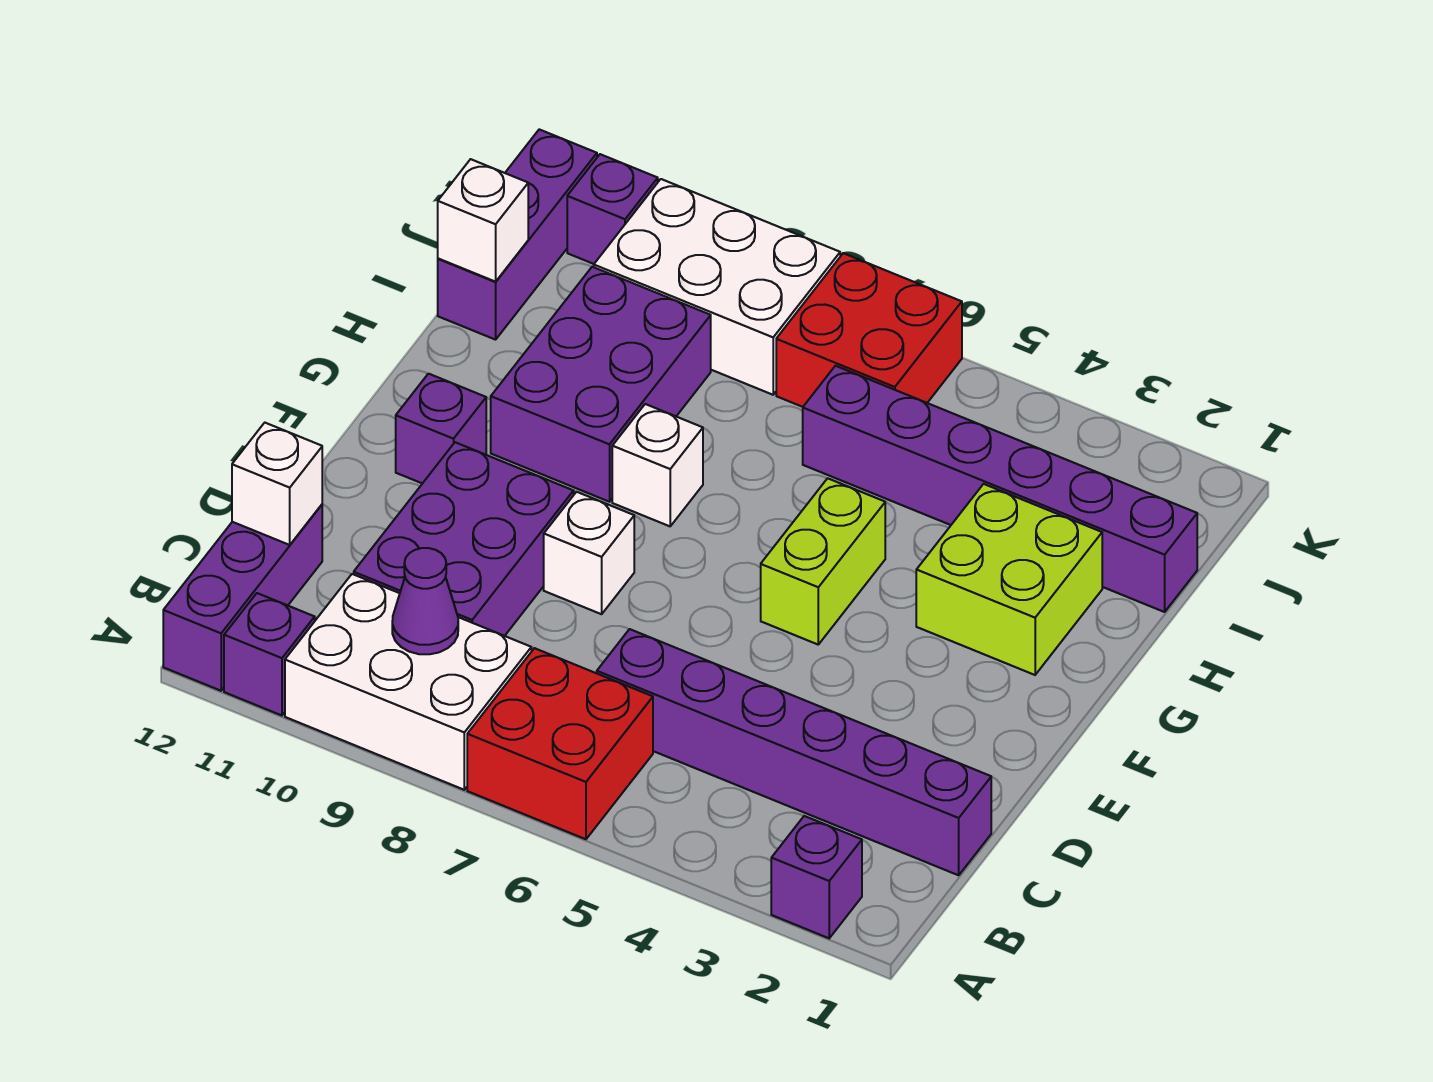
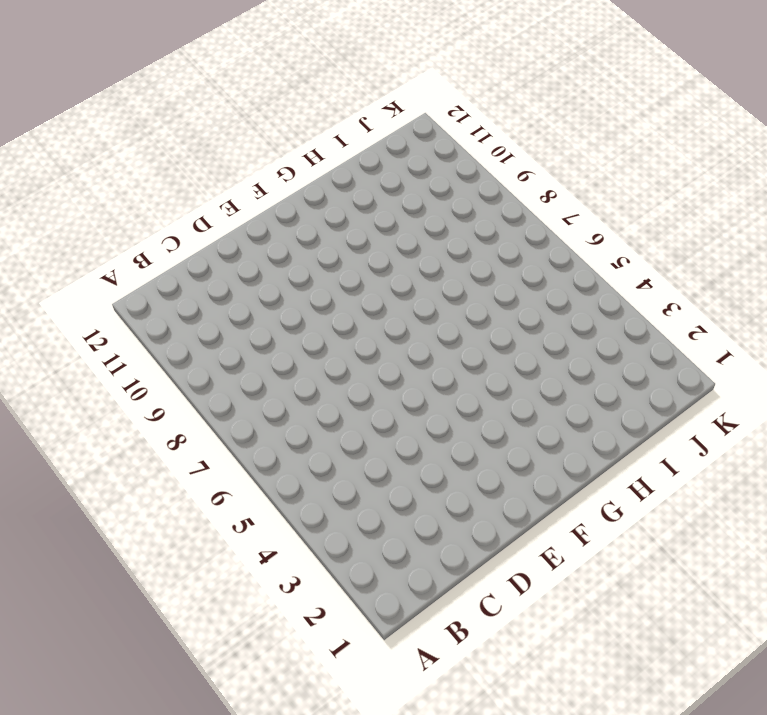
none -> purple brick A2 level 1
none -> red brick A6:B7 level 1
none -> white brick A8:B10 level 1

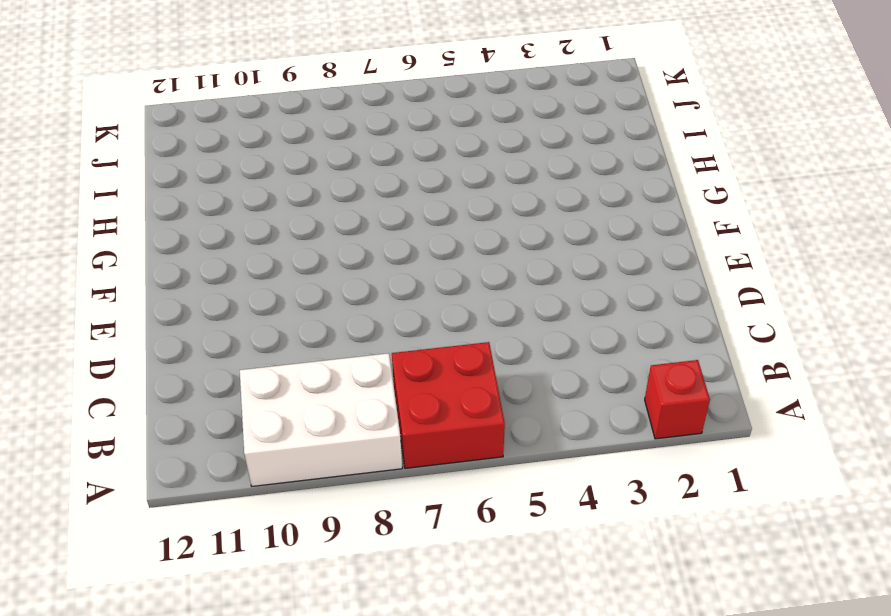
red brick A2 level 1 -> purple brick A2 level 1
none -> purple brick A11 level 1
none -> purple brick A12:C12 level 1
none -> purple brick C1:C6 level 1

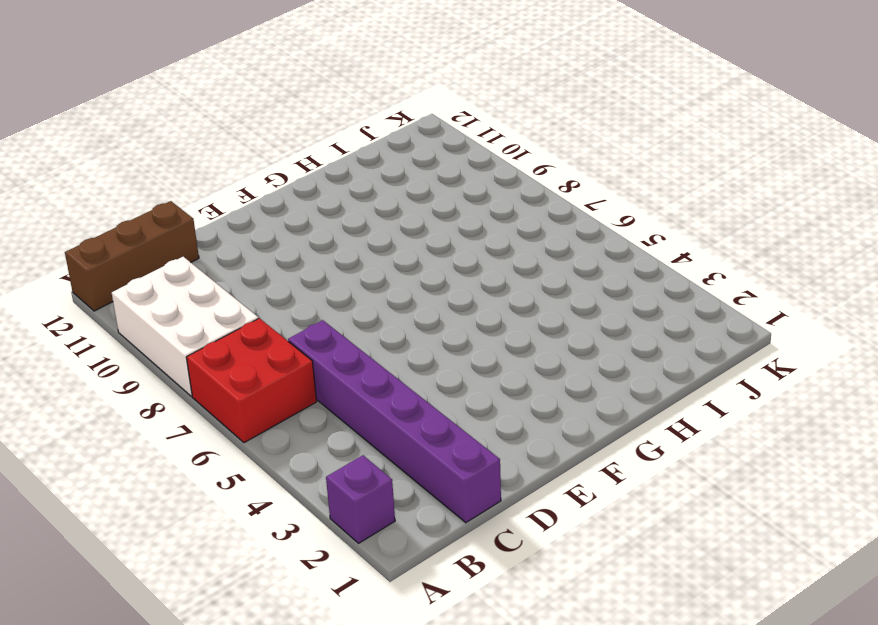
brown brick A12:C12 level 1 -> purple brick A12:C12 level 1
none -> purple brick A11 level 1
none -> purple brick C9:E10 level 1
none -> white brick E8 level 1

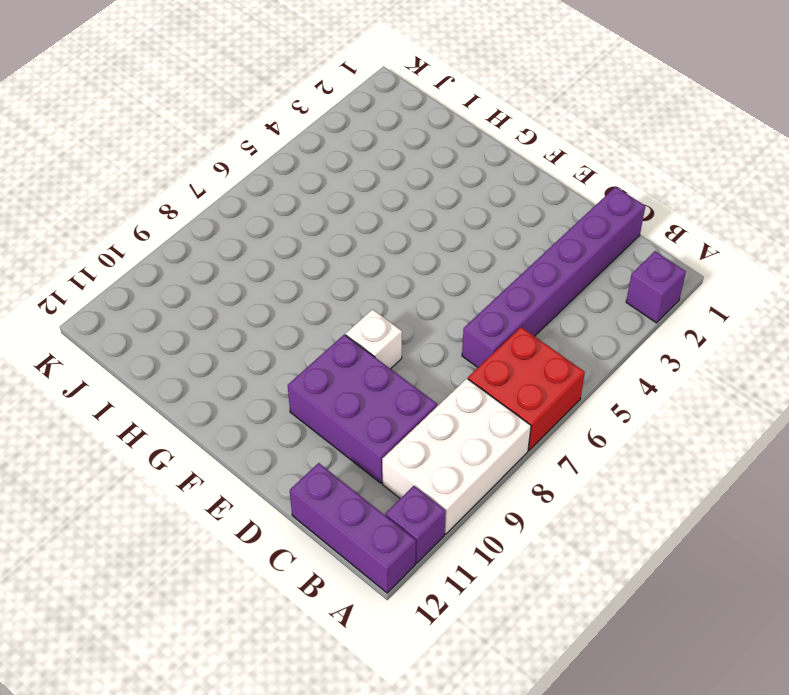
none -> lime brick F5:G5 level 1
none -> purple brick F11 level 1
none -> lime brick G2:H3 level 1

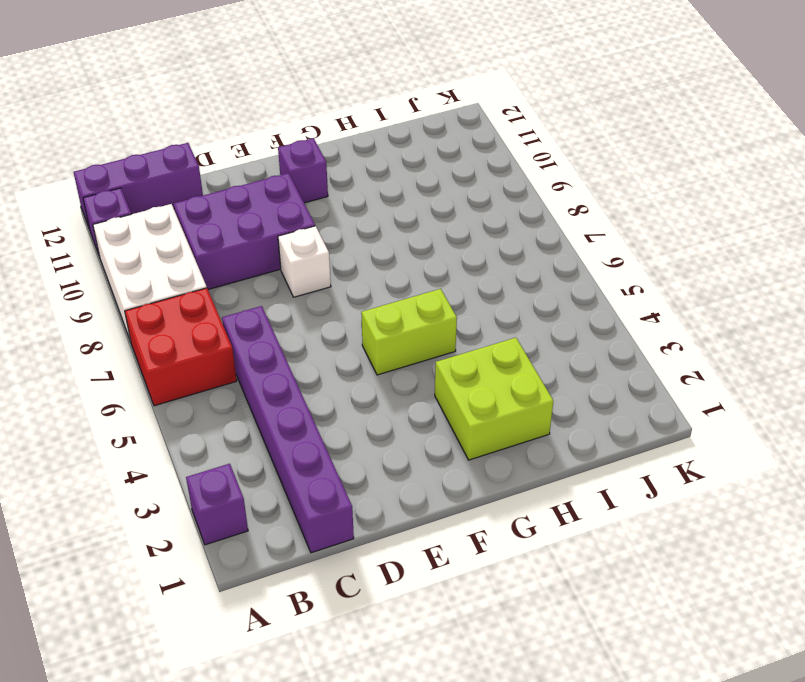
none -> white brick G8 level 1
none -> purple brick G9:I10 level 1
none -> purple brick I1:I6 level 1

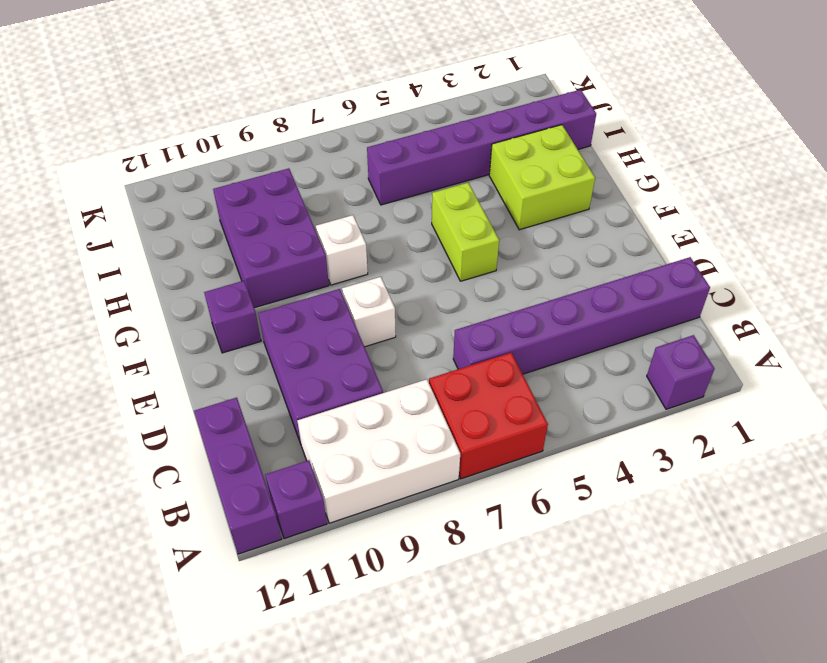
none -> purple brick I12:K12 level 1
none -> red brick J6:K7 level 1
none -> white brick J8:K10 level 1

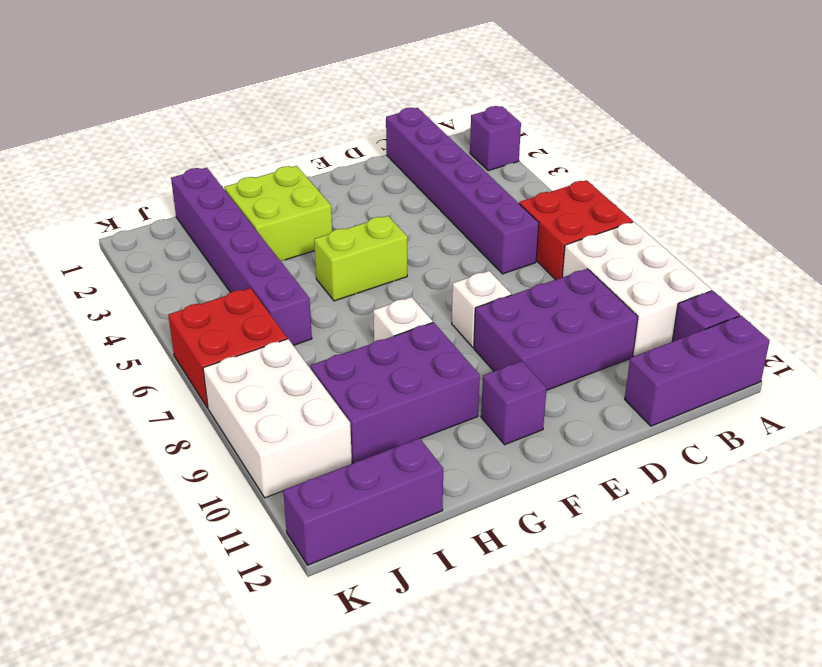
none -> purple brick K11 level 1
none -> purple cone B9 level 2
none -> white brick C12 level 2

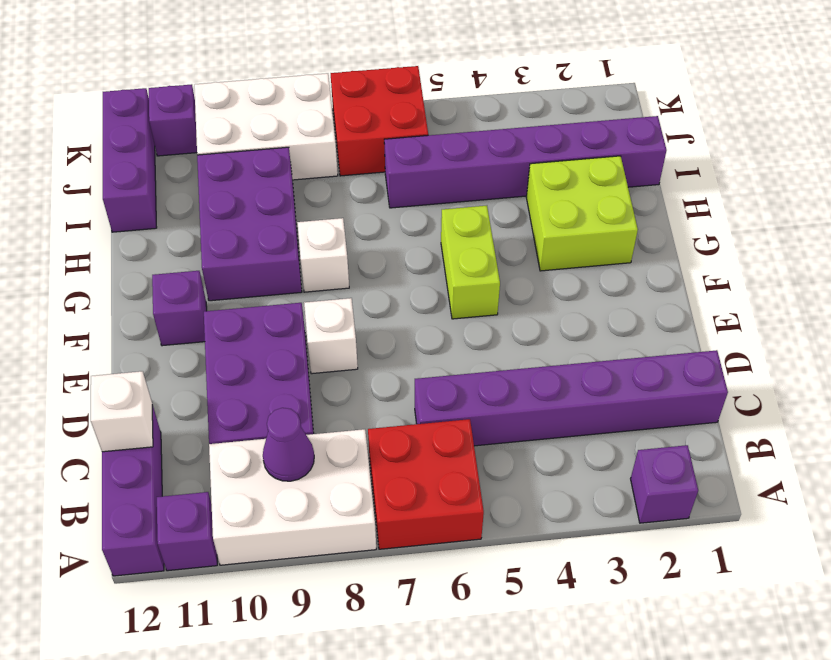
none -> white brick I12 level 2

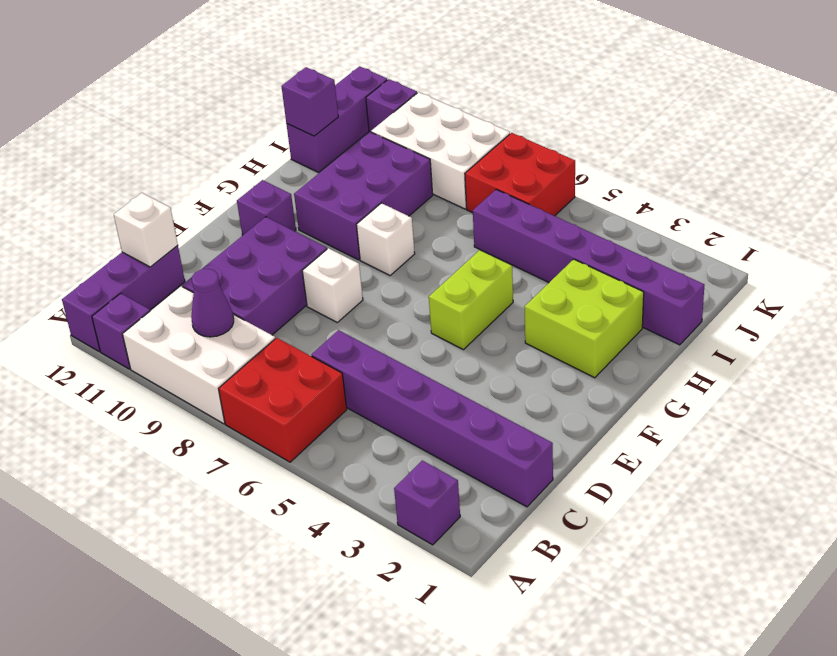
purple brick I12 level 2 -> white brick I12 level 2

